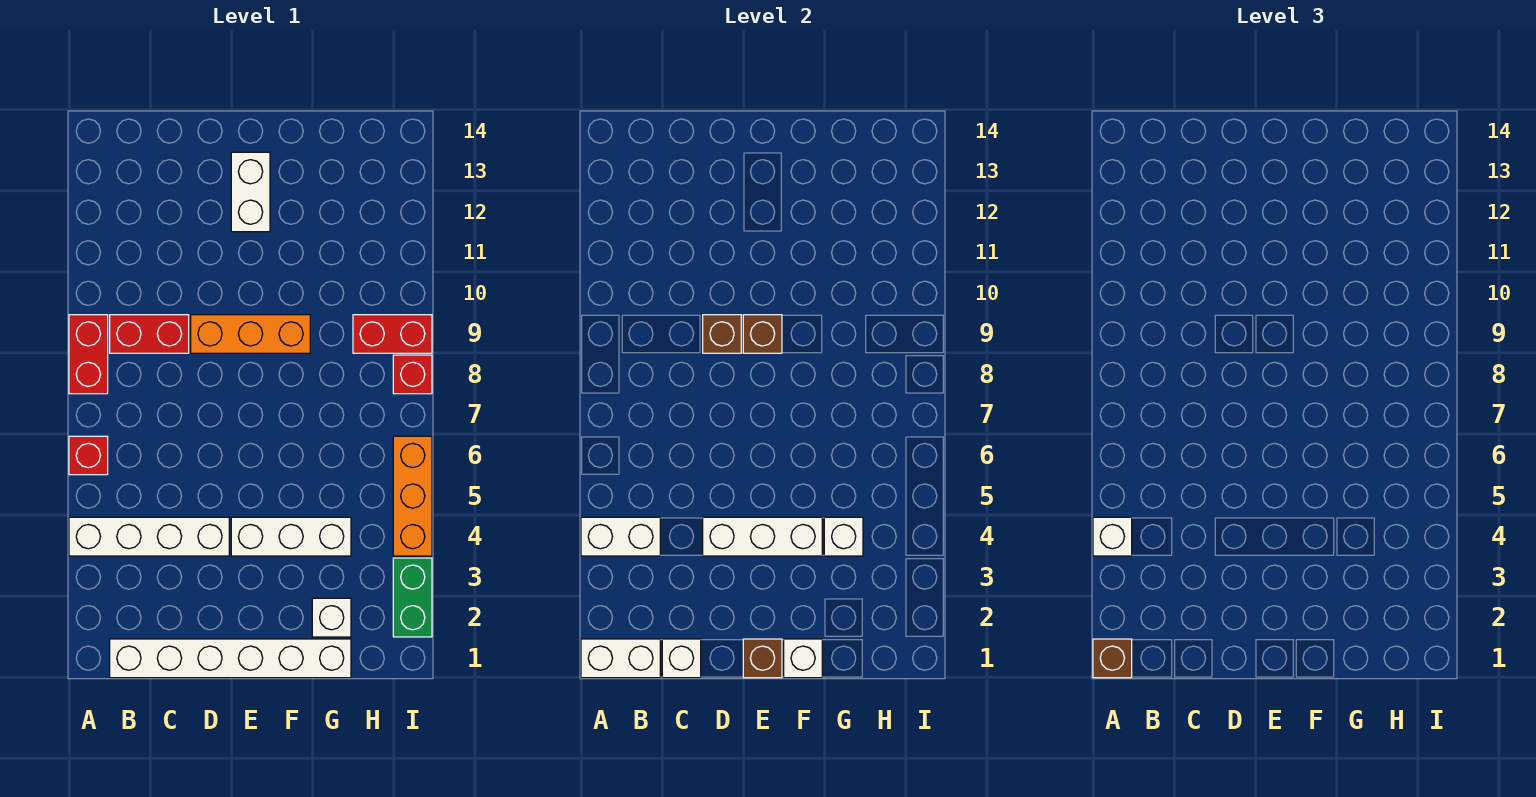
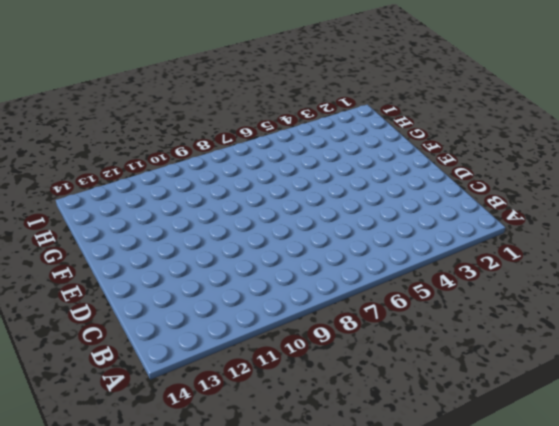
none -> white brick A4:D4 level 1
none -> red brick A6 level 1
none -> red brick A8:A9 level 1

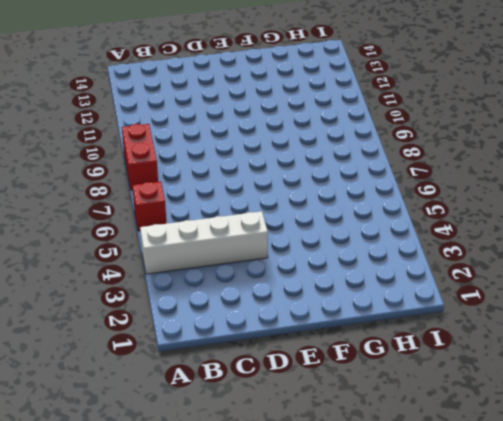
none -> white brick B1:G1 level 1
none -> red brick B9:C9 level 1
none -> orange brick D9:F9 level 1

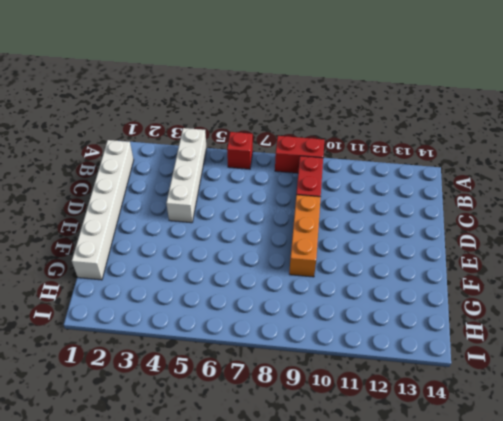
none -> white brick E4:G4 level 1
none -> white brick E12:E13 level 1
none -> white brick G2 level 1

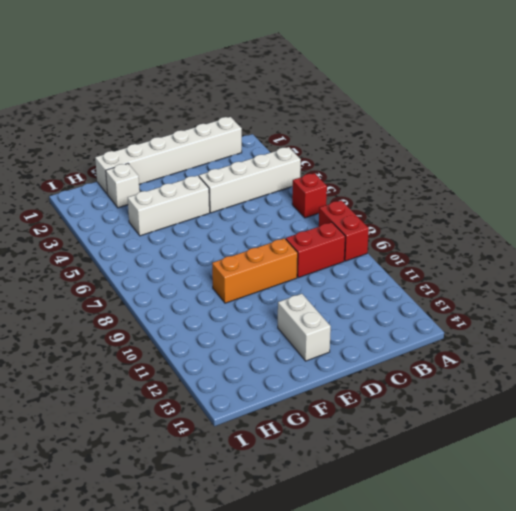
none -> red brick H9:I9 level 1
none -> green brick I2:I3 level 1
none -> orange brick I4:I6 level 1

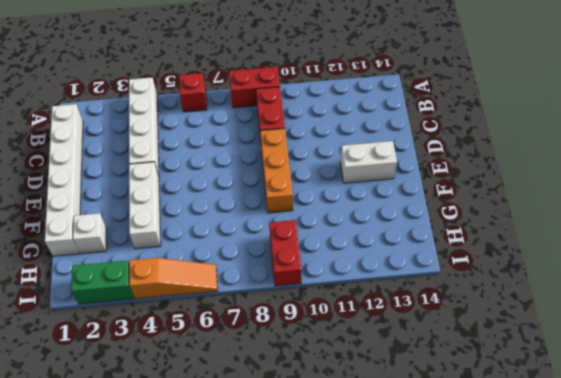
orange slope I4:I6 level 1 top 4 -> orange brick I4:I6 level 1
none -> red brick I8 level 1
none -> white brick A1:B1 level 2
none -> white brick A4:B4 level 2

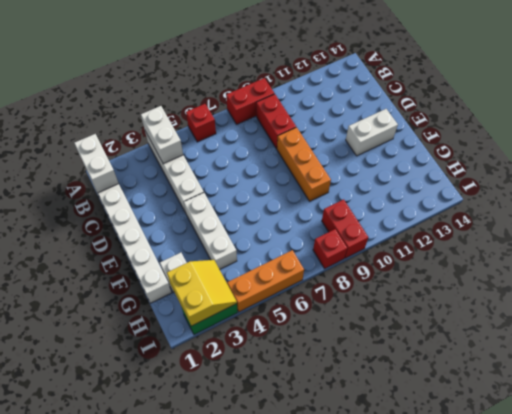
yellow slope H2:I3 level 2 top 2 -> none
none -> white brick C1 level 2
none -> white brick D4:F4 level 2
none -> brown brick D9 level 2

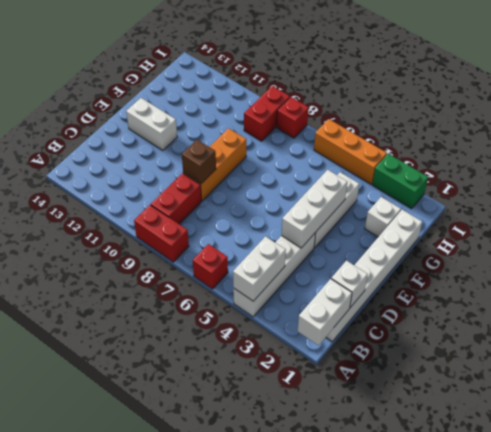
none -> brown brick E1 level 2
none -> brown brick E9 level 2
none -> white brick F1 level 2

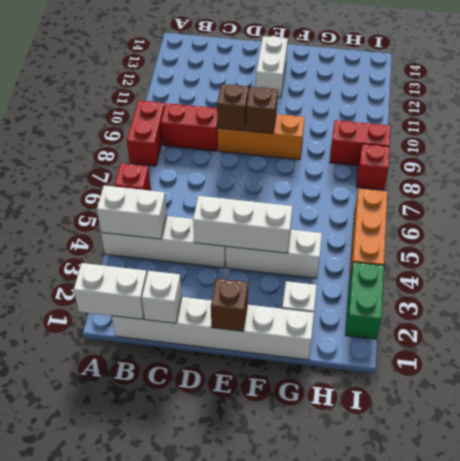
none -> white brick F1 level 2
none -> white brick G4 level 2
none -> brown brick A1 level 3

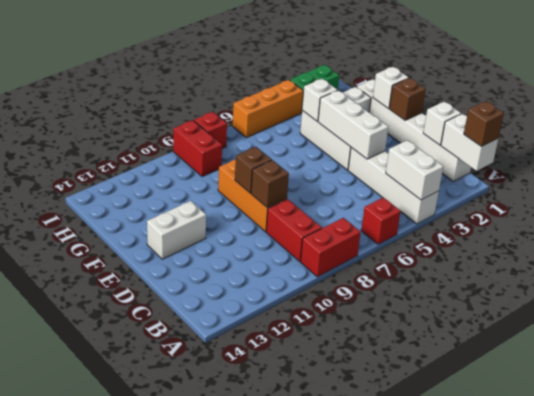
none -> white brick A4 level 3

